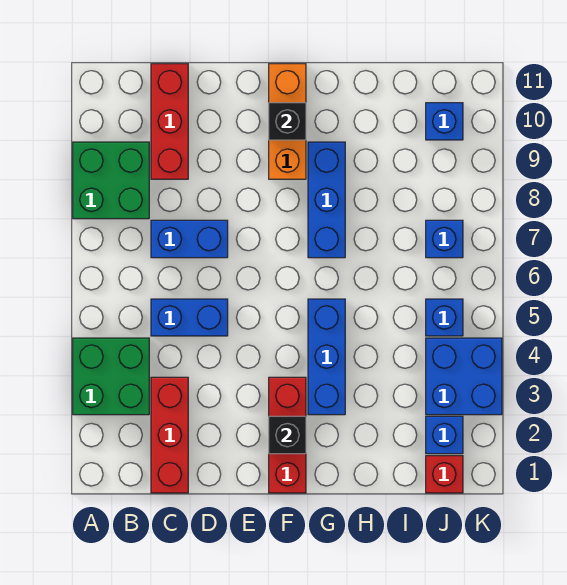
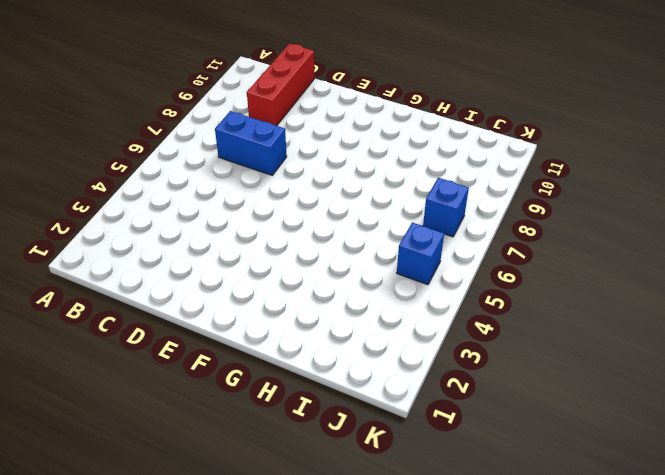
none -> green brick A3:B4 level 1
none -> green brick A8:B9 level 1
none -> red brick C1:C3 level 1

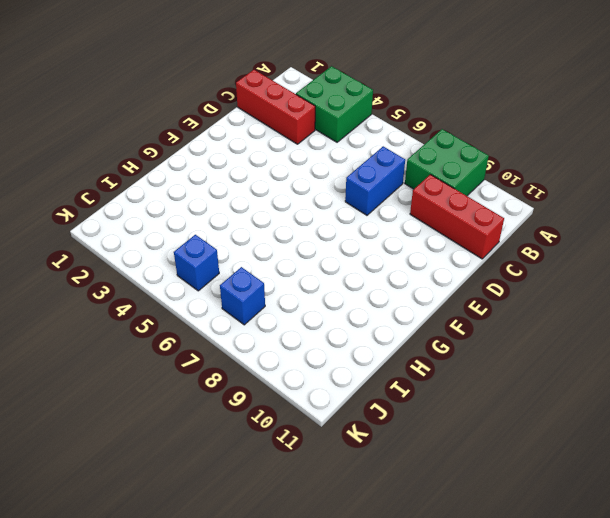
none -> blue brick C5:D5 level 1
none -> red brick F1:F3 level 1
none -> orange brick F9:F11 level 1

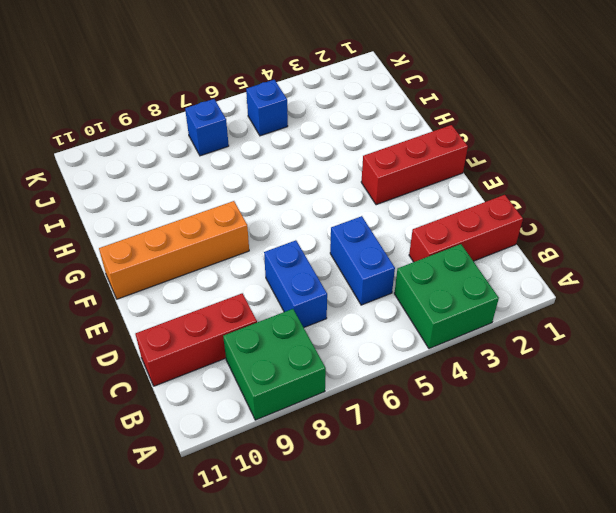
orange brick F8:F11 level 1 -> orange brick F9:F11 level 1
none -> blue brick G3:G5 level 1
none -> blue brick G7:G9 level 1
none -> red brick J1 level 1

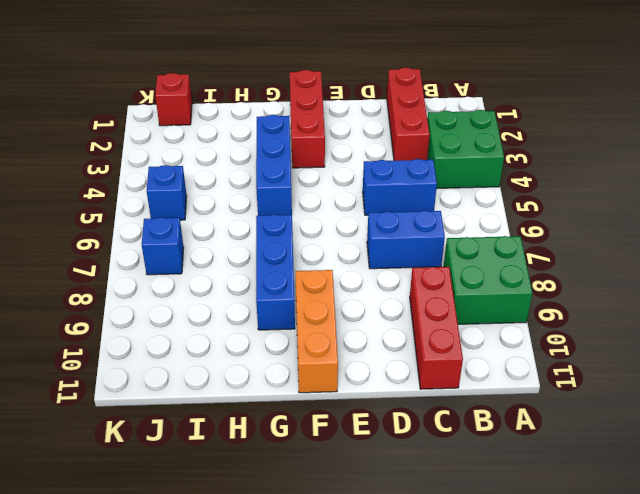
none -> blue brick J2 level 1
none -> blue brick J3:K4 level 1
none -> blue brick J10 level 1

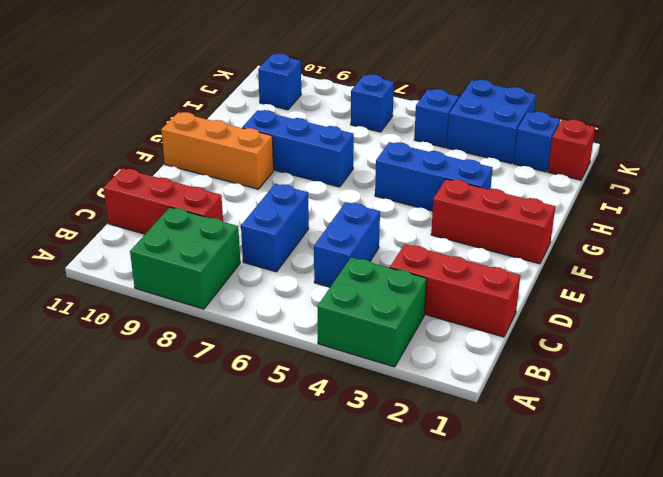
none -> black brick F2 level 2
none -> black brick F10 level 2

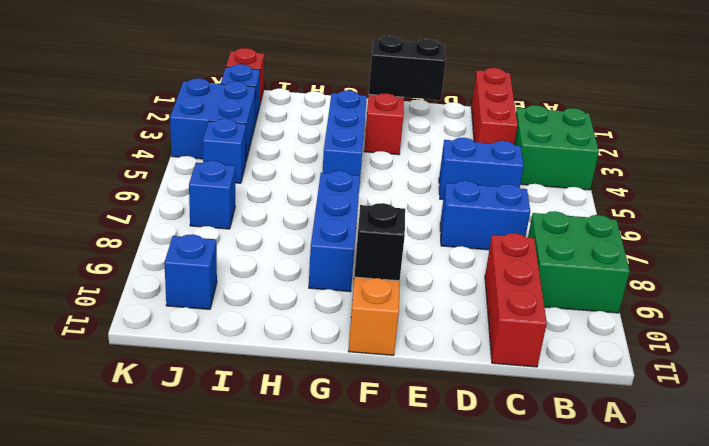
black brick E2:F2 level 2 -> black brick F2 level 2

